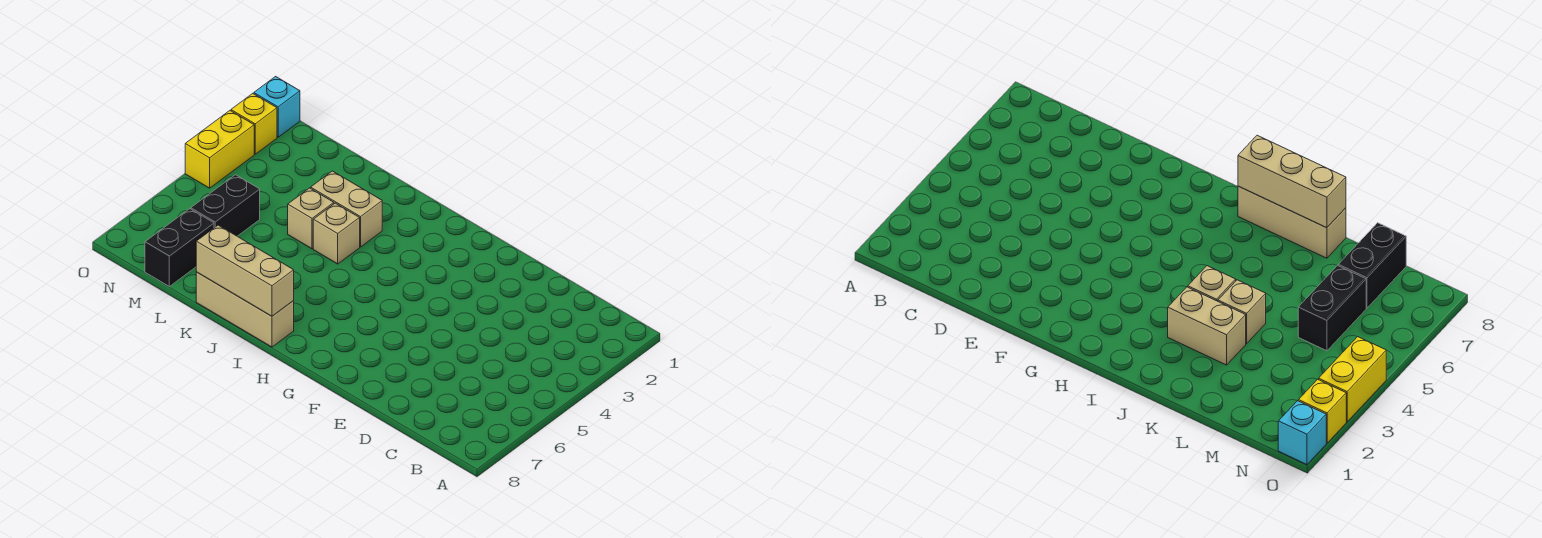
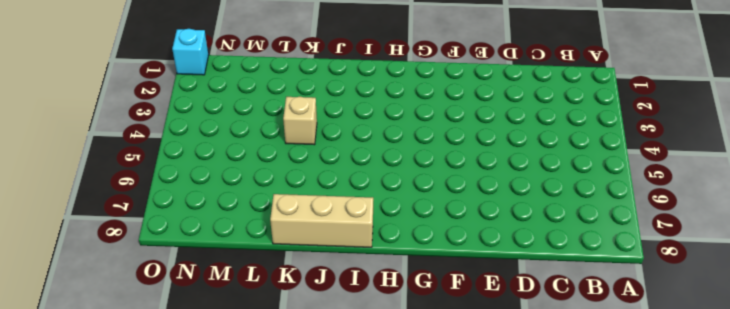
none -> tan brick J3:K3 level 1
none -> tan brick J4 level 1

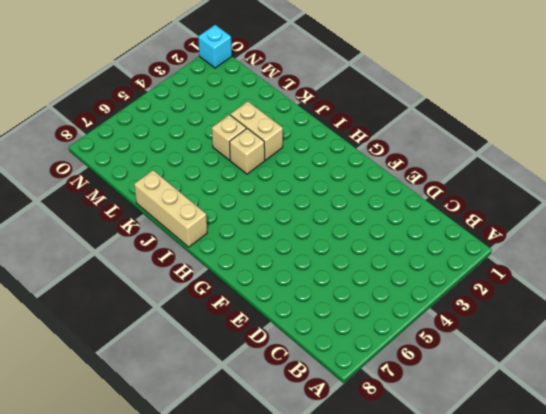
none -> black brick M5:M6 level 1
none -> black brick M7:M8 level 1

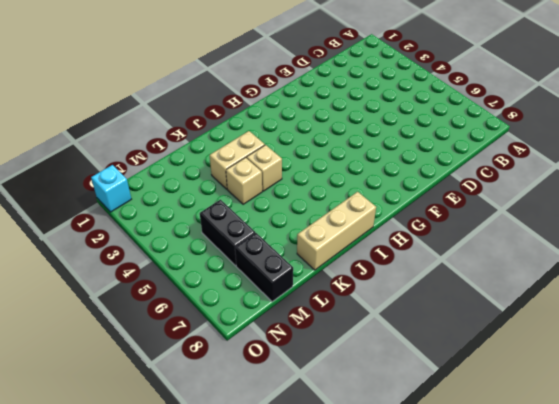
none -> yellow brick O2 level 1
none -> yellow brick O3:O4 level 1

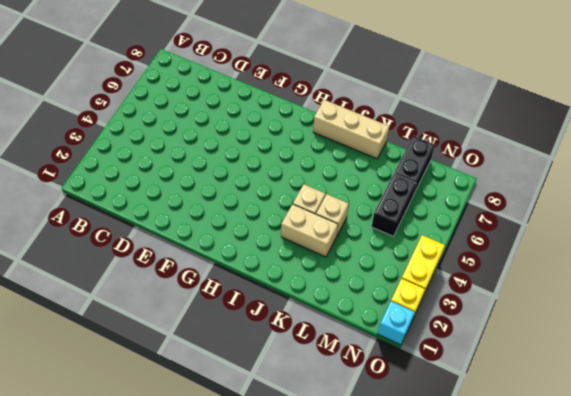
none -> tan brick I8:K8 level 2

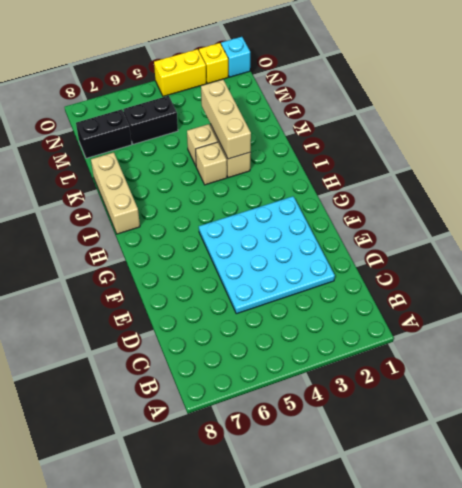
cyan plate D2:G5 level 1 -> none
tan brick J3:L3 level 2 -> tan brick I8:K8 level 2

